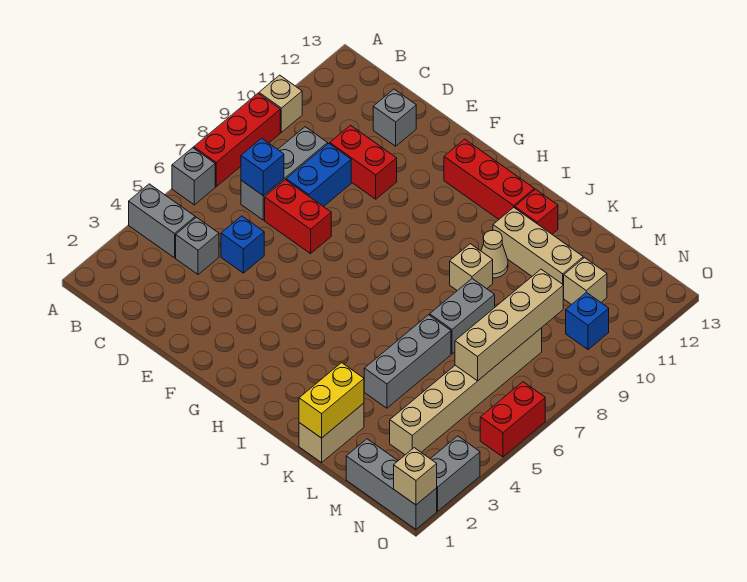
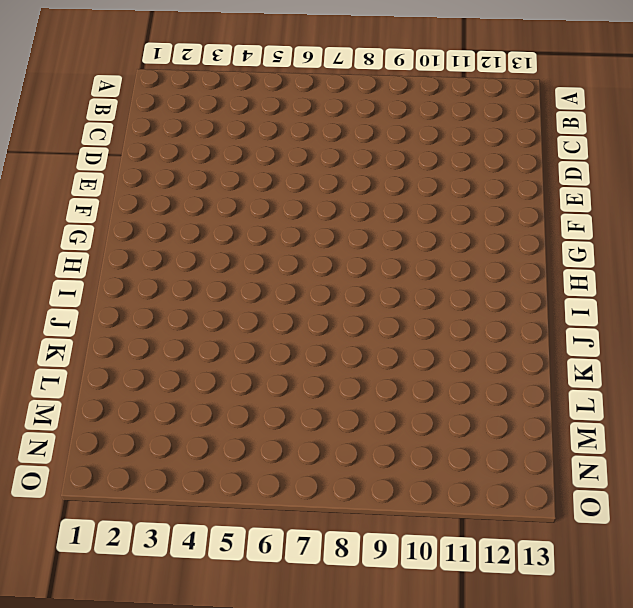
none -> grey brick A4:B4 level 1
none -> grey brick A6 level 1
none -> red brick A7:A9 level 1

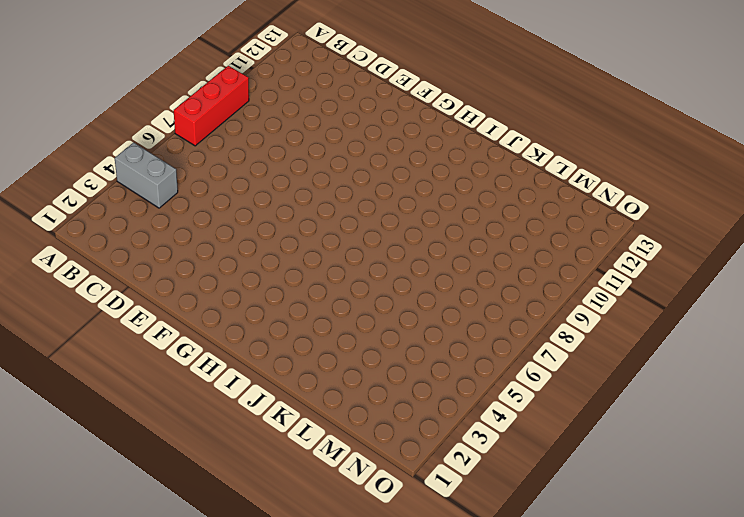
none -> grey brick A6 level 1
none -> tan brick A10 level 1
none -> grey brick C4 level 1

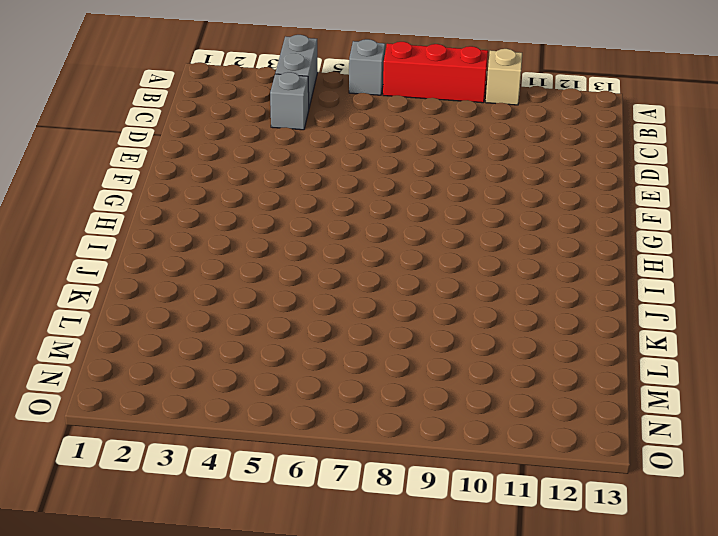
none -> grey brick C7:C9 level 1
none -> blue brick D5 level 1
none -> red brick D7:E7 level 1

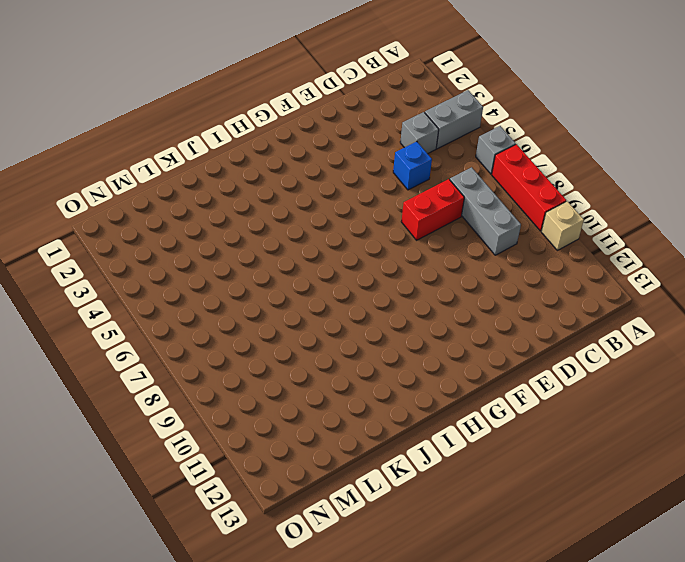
none -> blue brick D8:D9 level 1
none -> red brick D10:E10 level 1
none -> grey brick D12 level 1

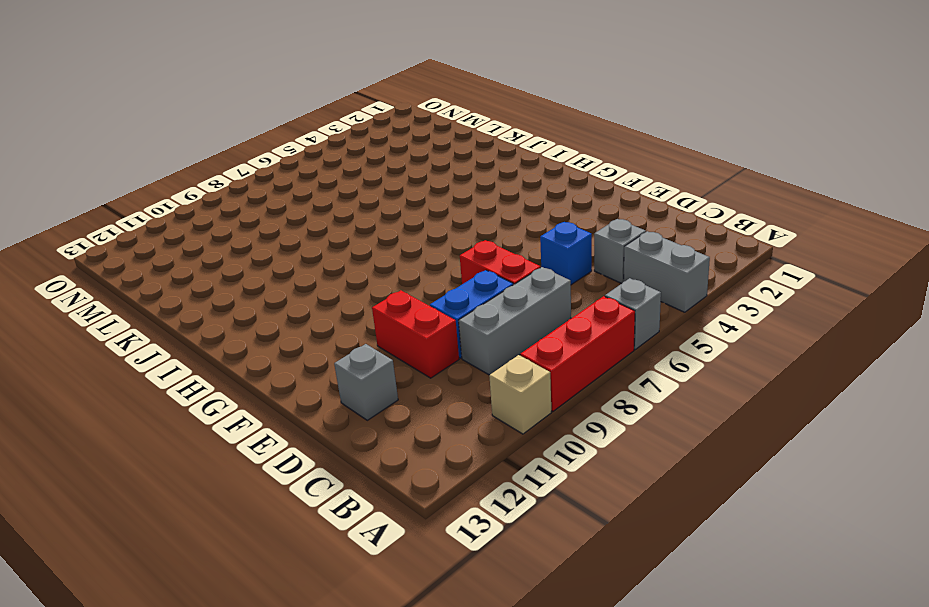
none -> red brick G12:I12 level 1
none -> tan brick J9 level 1
none -> tan cone J10 level 1

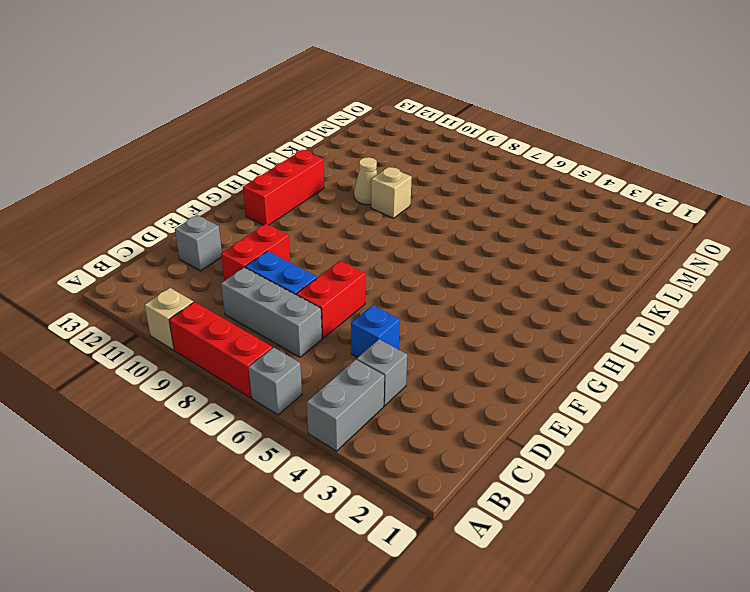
none -> tan brick J11:L11 level 1
none -> red brick J12 level 1
none -> tan brick K1:K2 level 1

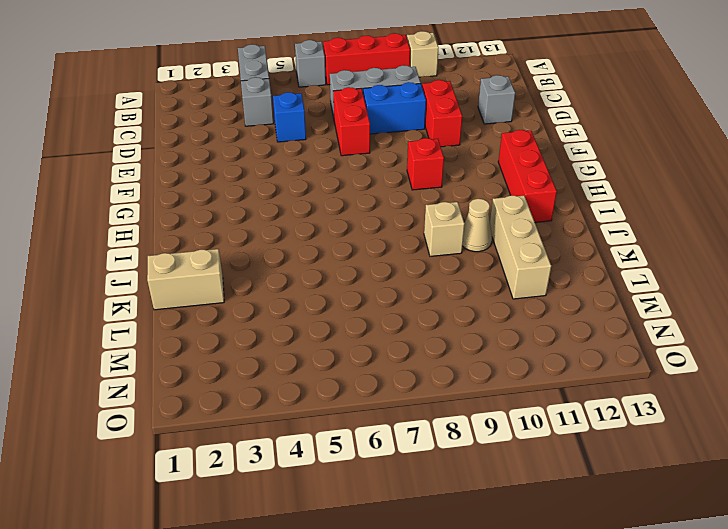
red brick G9 level 1 -> red brick J12 level 1
none -> grey brick K4:K6 level 1
none -> grey brick K7:K8 level 1
none -> grey brick M1:O1 level 1

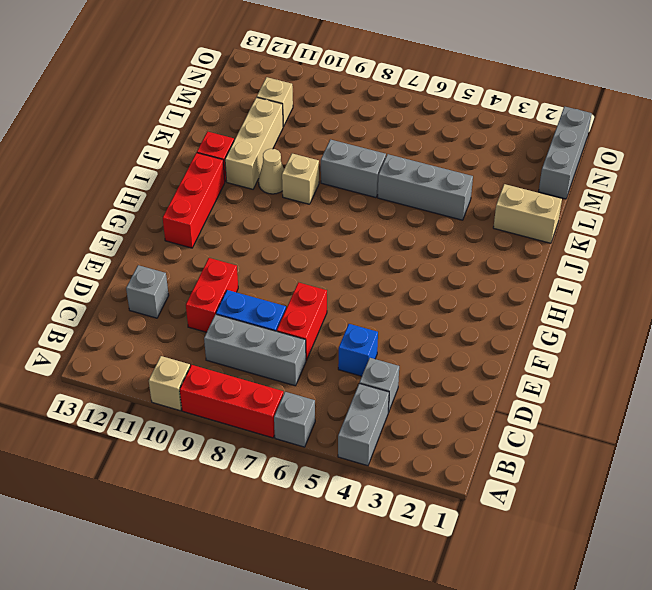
none -> tan brick M3:M8 level 1
none -> blue brick N10 level 1
none -> grey brick O2:O3 level 1

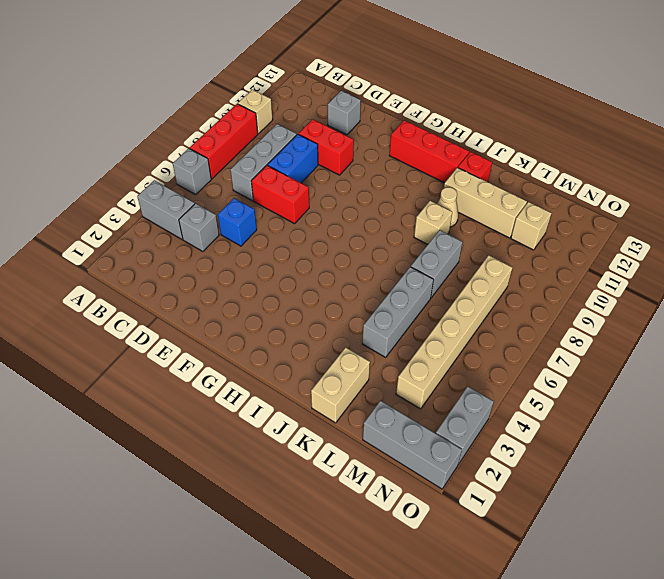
none -> blue brick N10 level 1
none -> red brick O5:O6 level 1
none -> blue brick C7 level 2

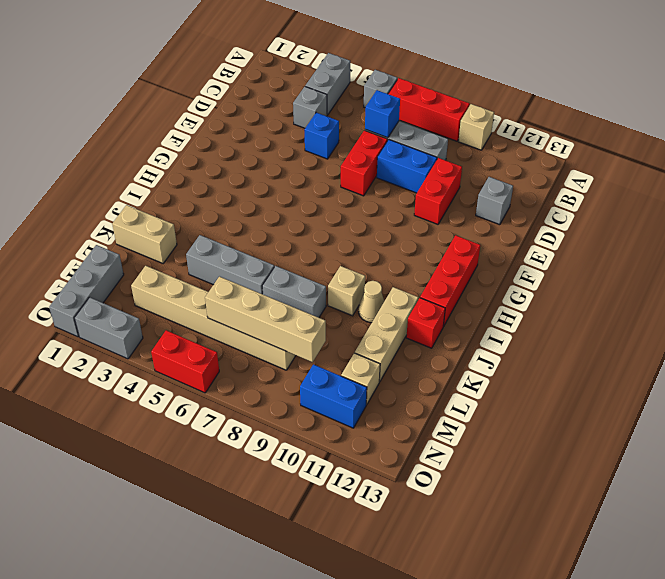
blue brick N10:N11 level 1 -> blue brick N10 level 1
none -> yellow brick K1:K2 level 2
none -> tan brick O1 level 2

